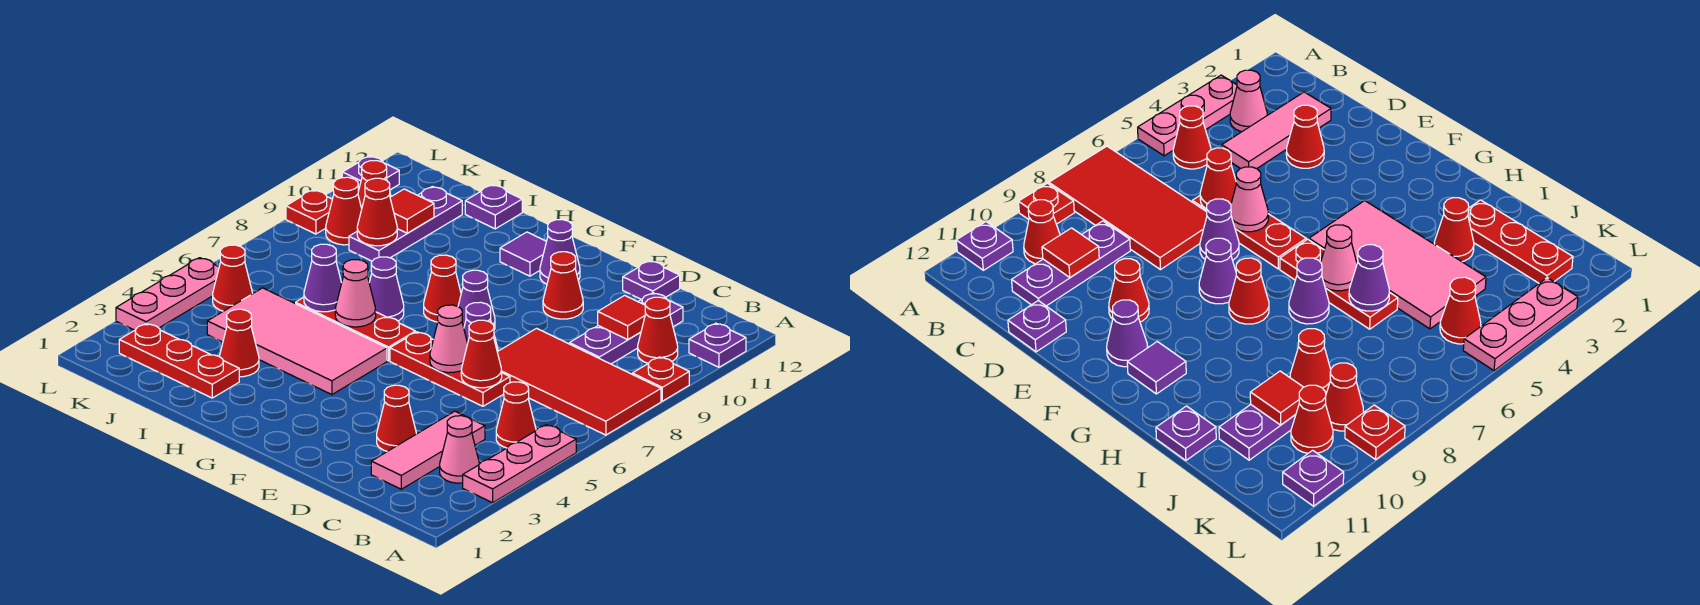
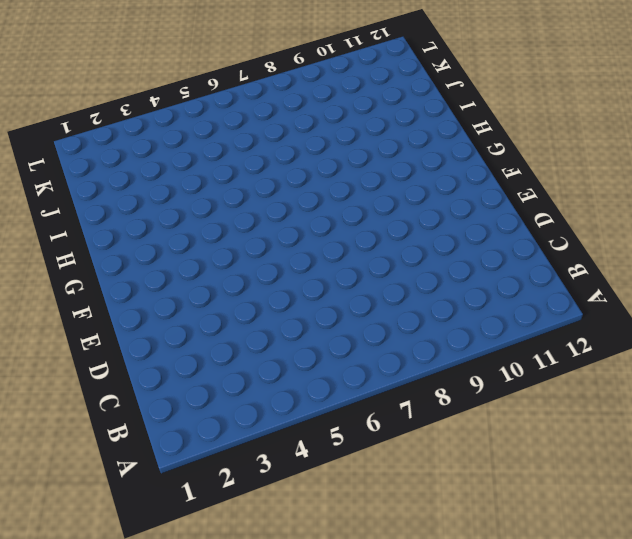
none -> pink plate A3:A5 level 1
none -> red tile A7:D8 level 1
none -> red plate A9 level 1
none -> purple plate A11 level 1

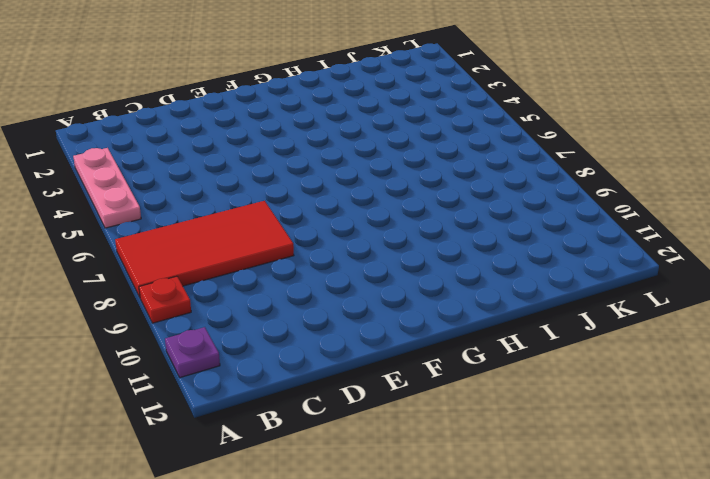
none -> pink cone B3 level 1
none -> red cone B5 level 1
none -> red cone B10 level 1
none -> pink tile C2:C4 level 1

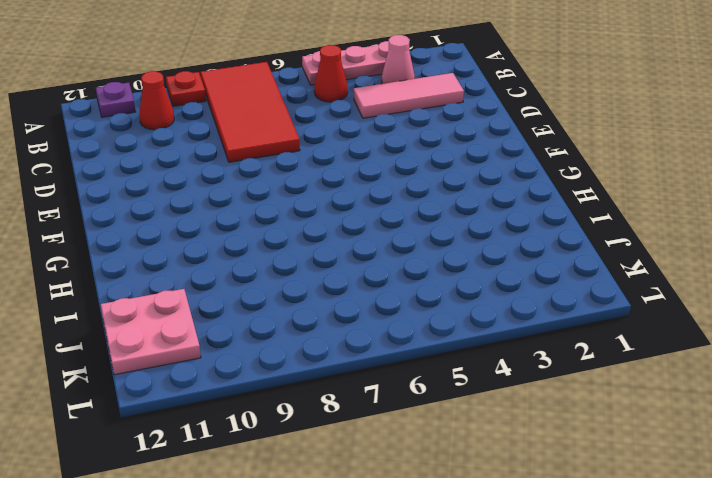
pink plate J11:K12 level 1 -> purple plate J9:J11 level 1
none -> purple plate C9:C11 level 1
none -> red cone D3 level 1
none -> red plate D6:F6 level 1
none -> purple plate D12 level 1

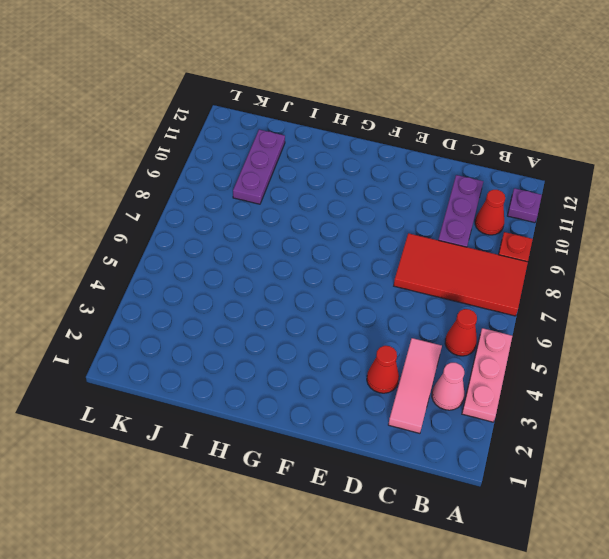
none -> red plate D6:F6 level 1
none -> purple plate D12 level 1
none -> purple cone E7 level 1
none -> red cone E10 level 1

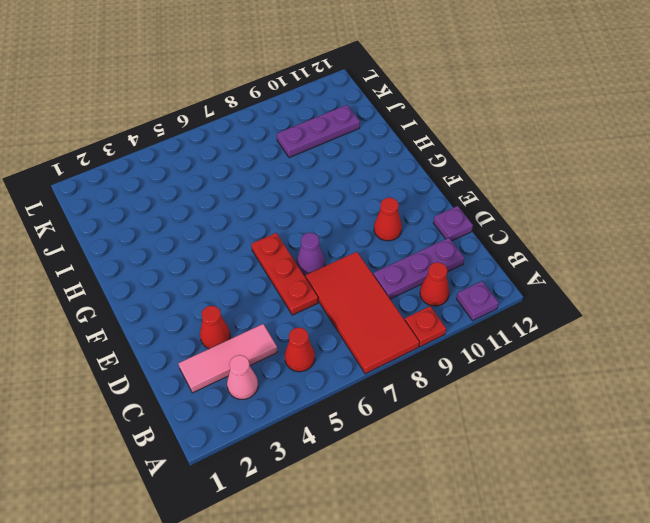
none -> pink plate A3:A5 level 1
none -> purple cone F8 level 1
none -> purple cone F11 level 1
none -> pink tile G4:J5 level 1

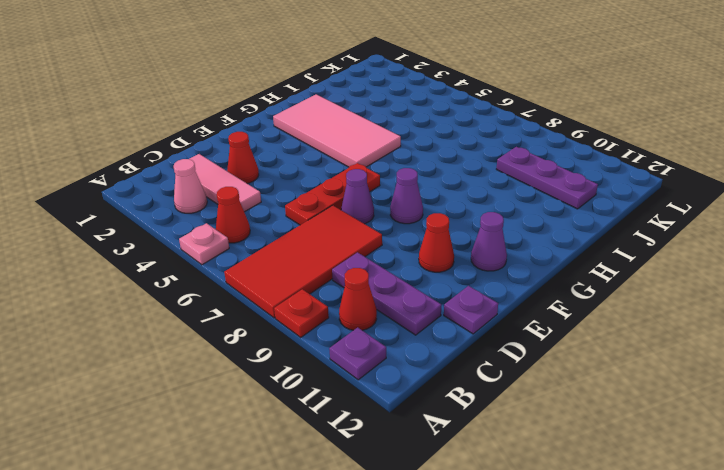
pink plate A5 level 1 -> pink plate A3:A5 level 1
pink tile G2:H5 level 1 -> pink tile G4:J5 level 1
none -> red plate G6:I6 level 1
none -> red cone G8 level 1
none -> purple tile G11 level 1
none -> purple cone H7 level 1

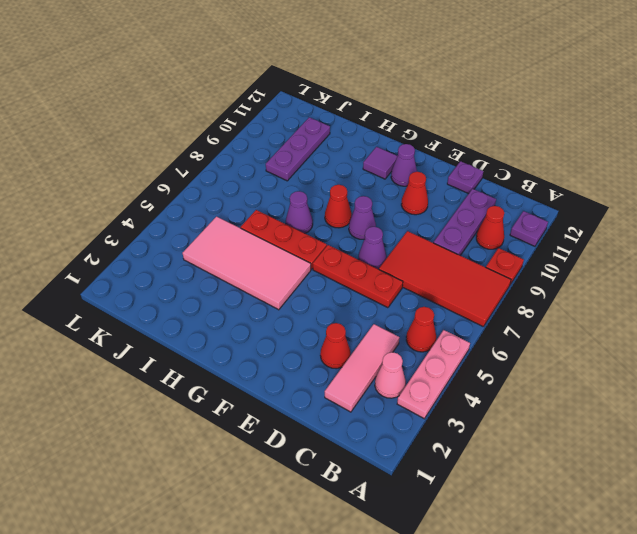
none -> red plate I2:K2 level 1
none -> red cone I3 level 1
none -> purple plate I12 level 1
none -> red cone K5 level 1

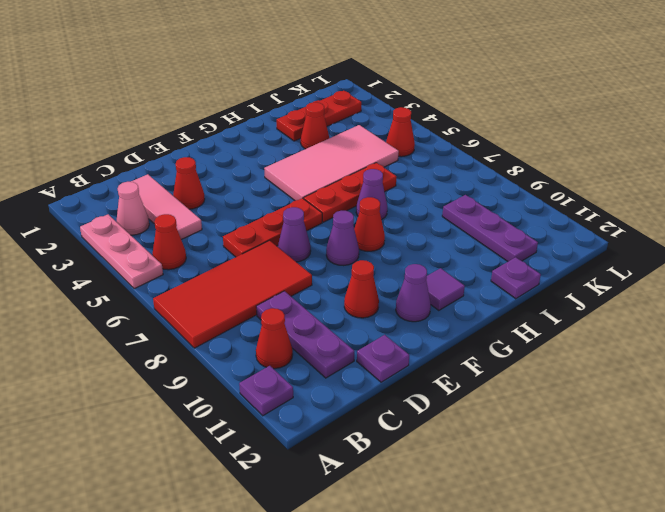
none -> red plate A9 level 1
none -> red cone K9 level 1
none -> red cone K10 level 1
none -> pink plate L3:L5 level 1

